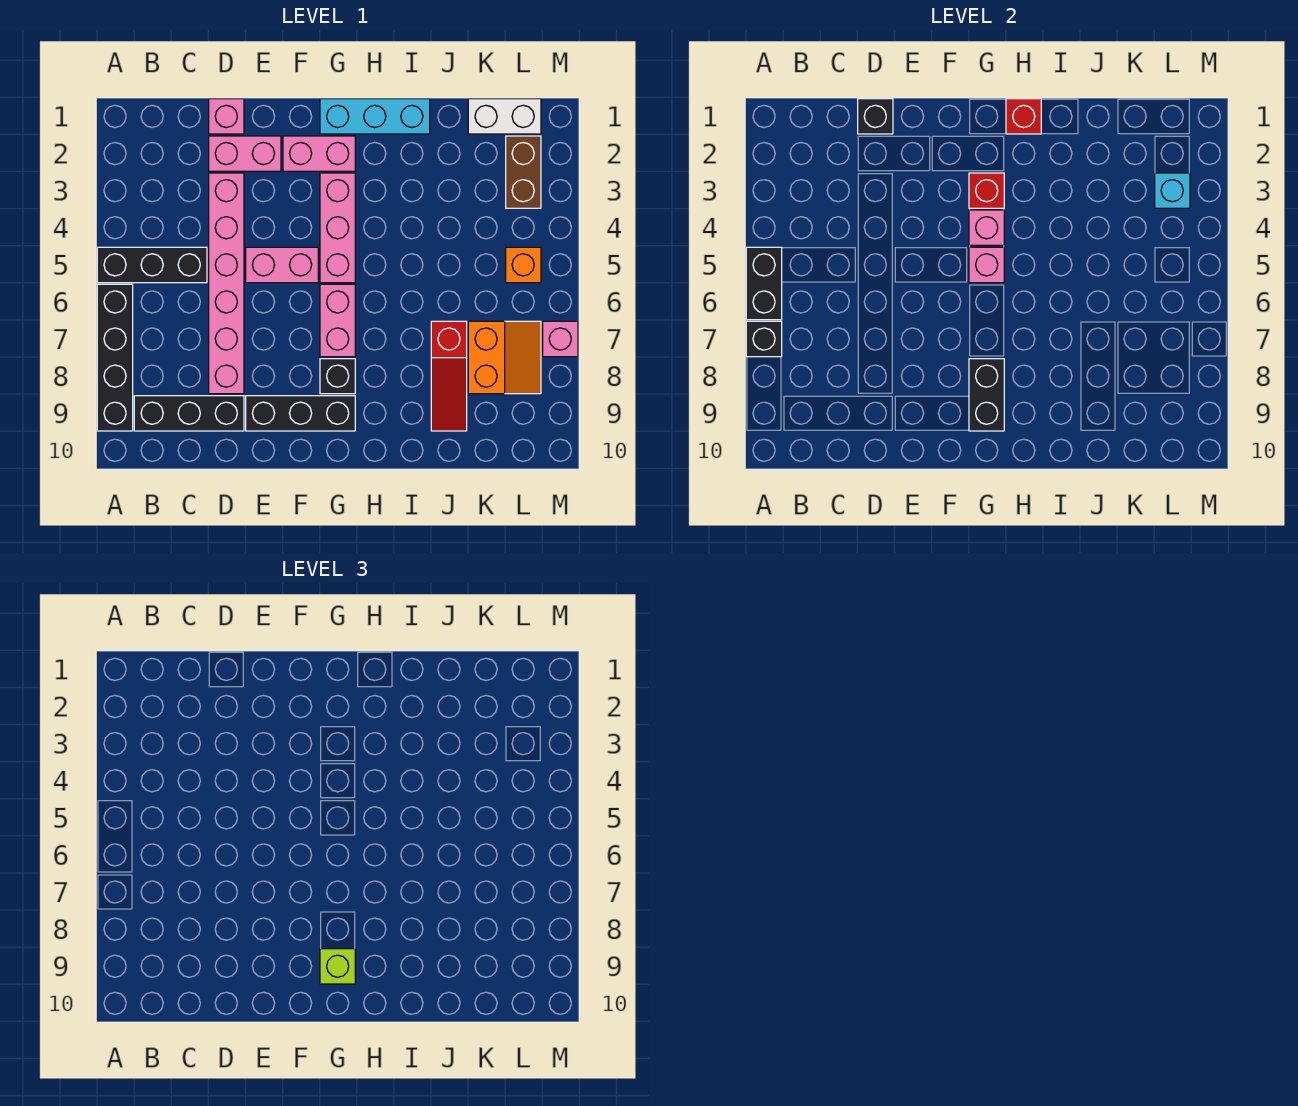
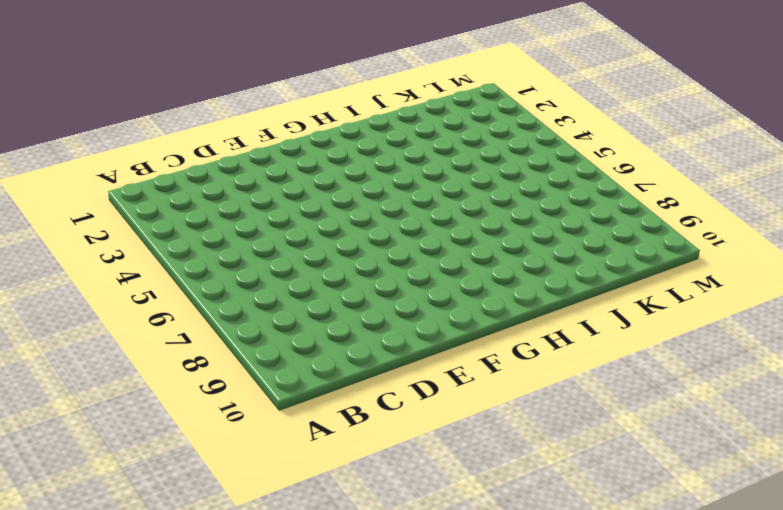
none -> black brick A5:C5 level 1
none -> black brick A6:A9 level 1
none -> black brick B9:D9 level 1

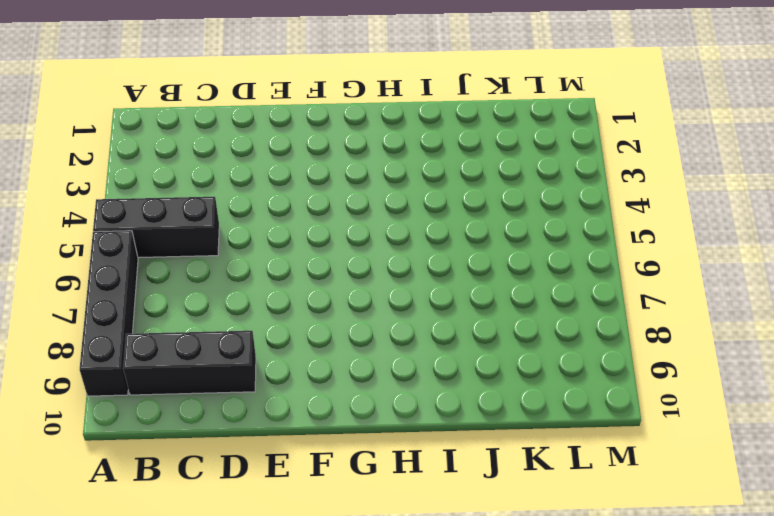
none -> pink brick D1 level 1
none -> pink brick D2:E2 level 1
none -> pink brick D3:D8 level 1

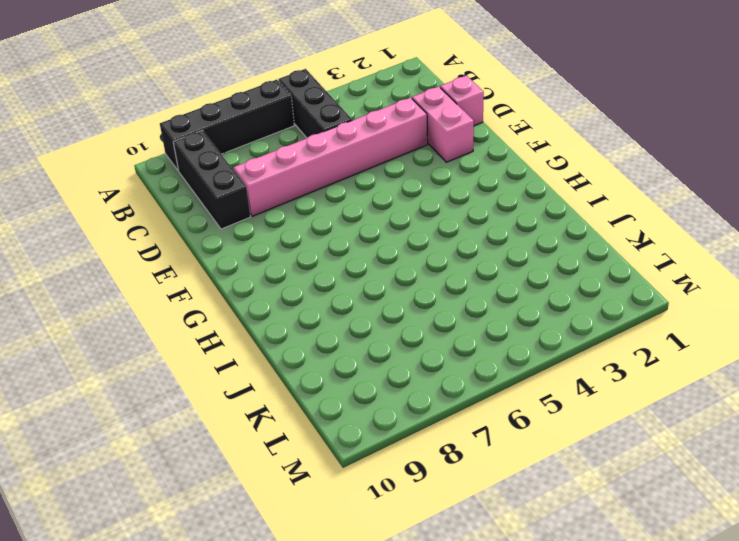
none -> pink brick E5:F5 level 1
none -> black brick E9:G9 level 1
none -> pink brick F2:G2 level 1

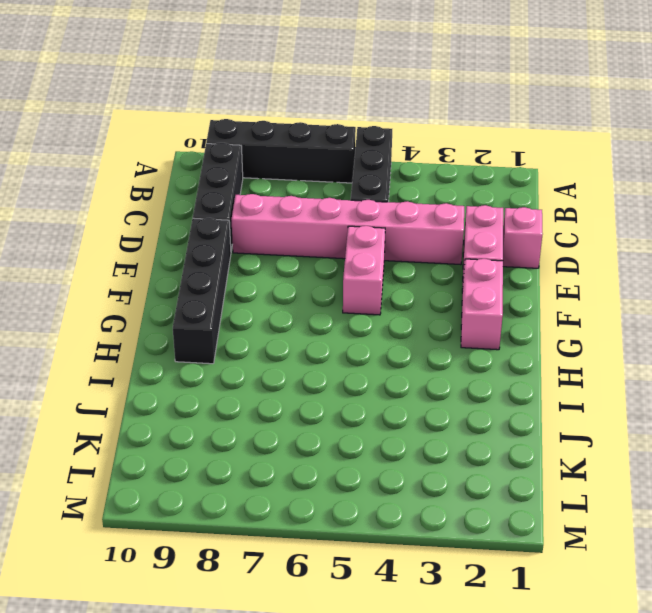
black brick E9:H9 level 1 -> black brick E9:G9 level 1
none -> cyan brick G1:I1 level 1
none -> pink brick G3:G5 level 1
none -> pink brick G6:G7 level 1

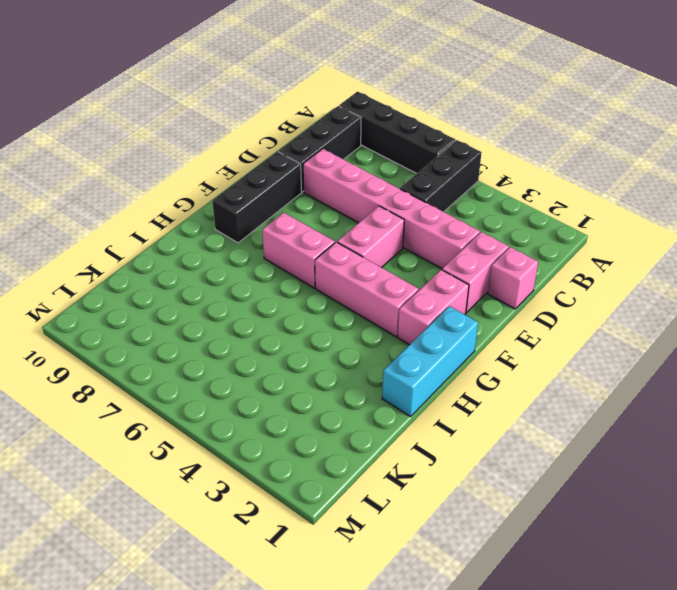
none -> black brick G8 level 1
none -> red slope J7:J9 level 1 top 7
none -> white brick K1:L1 level 1

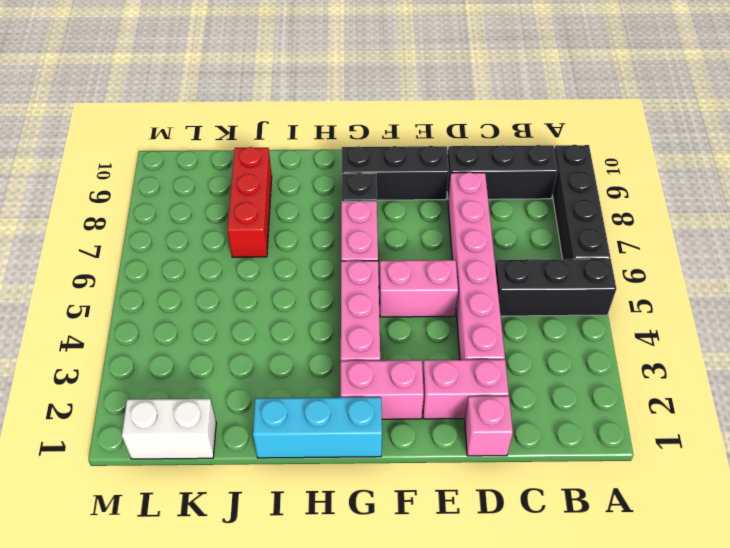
red brick J7:J9 level 1 -> red slope J7:J9 level 1 top 7
none -> orange slope K7:L8 level 1 top K
none -> brown brick L2:L3 level 1
none -> orange brick L5 level 1

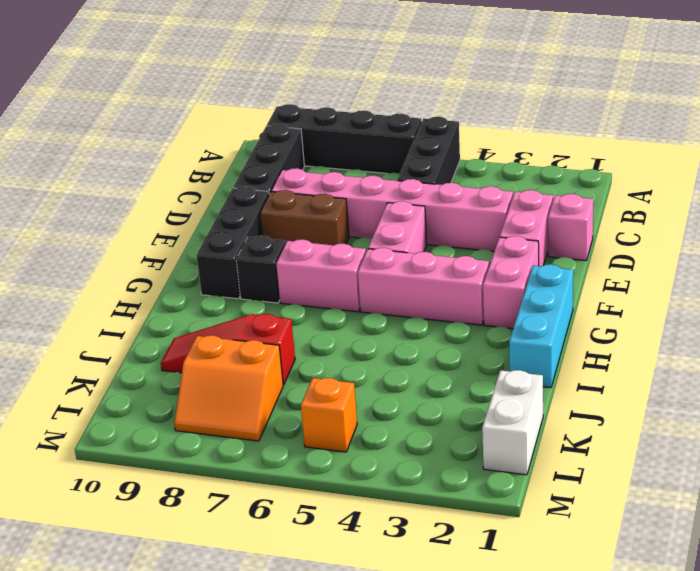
brown brick E7:E8 level 1 -> brown brick L2:L3 level 1
none -> pink brick M7 level 1
none -> black brick A5:A6 level 2
none -> black brick A7 level 2

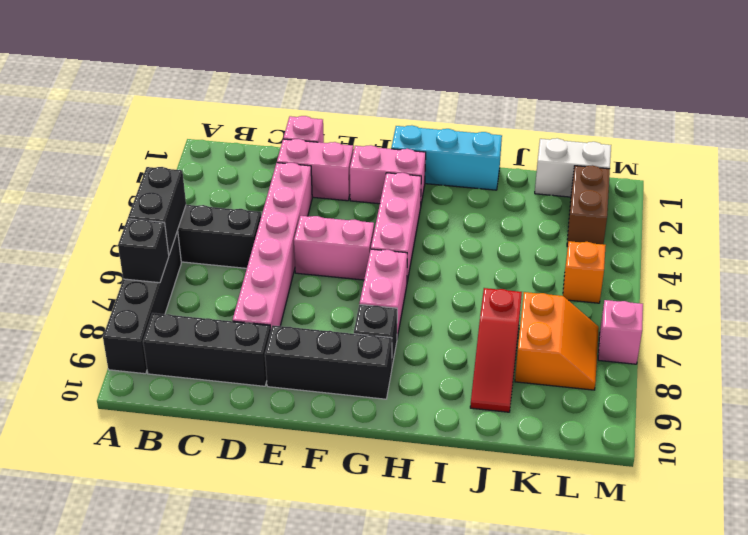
none -> black brick D1 level 2
none -> red brick G3 level 2
none -> pink brick G4 level 2

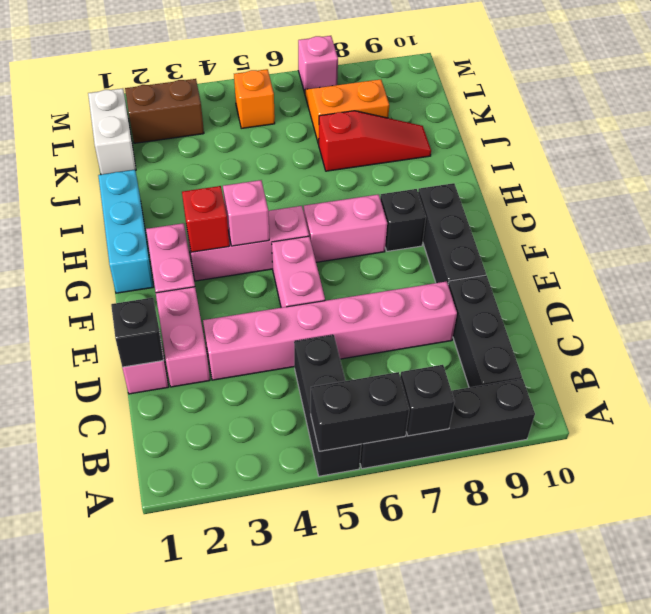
none -> pink brick G5 level 2
none -> black brick G8:G9 level 2
none -> red brick H1 level 2

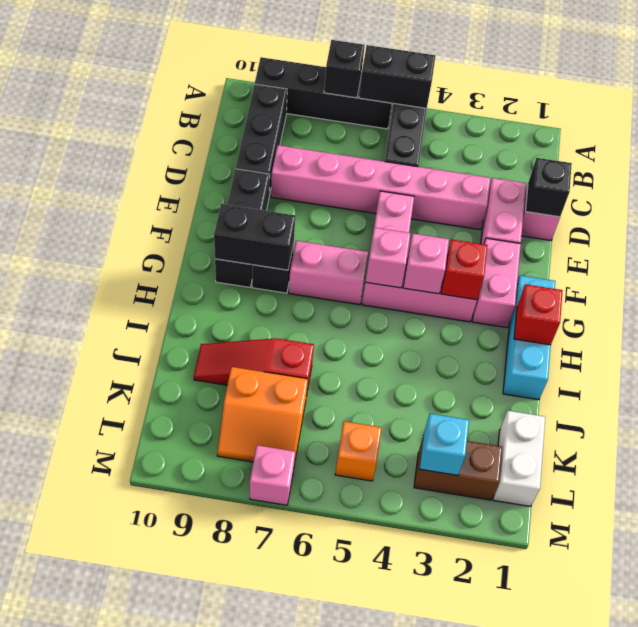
none -> lime brick G9 level 3

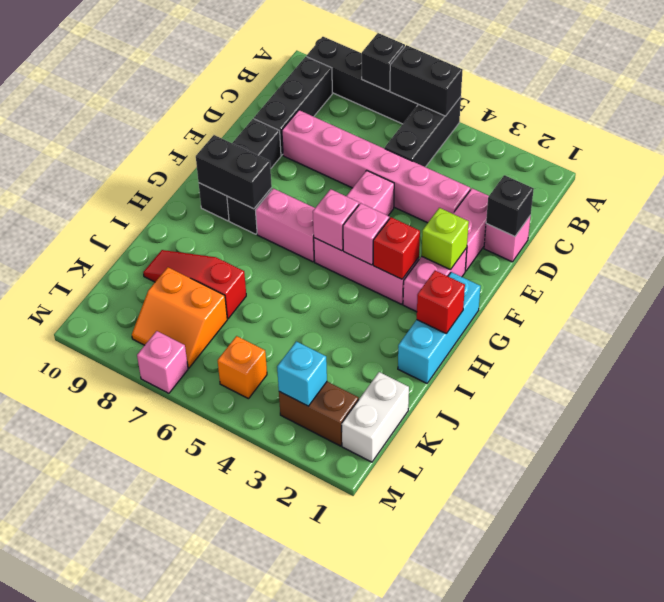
lime brick F2 level 2 -> lime brick G9 level 3

